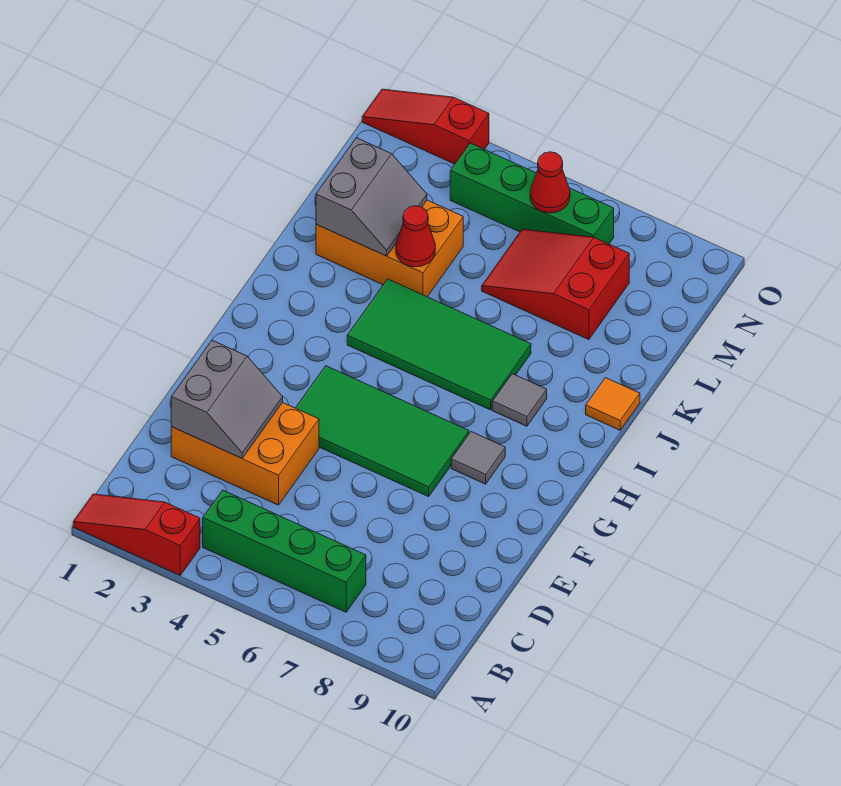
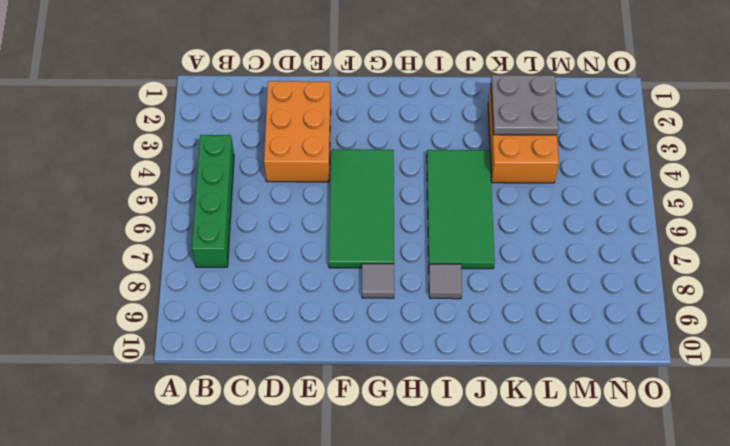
grey plate K2:L3 level 2 -> grey slope K2:L3 level 2 top 2
none -> red slope A1:A3 level 1 top 3
none -> orange tile J10 level 1
none -> red slope L6:M8 level 1 top 8

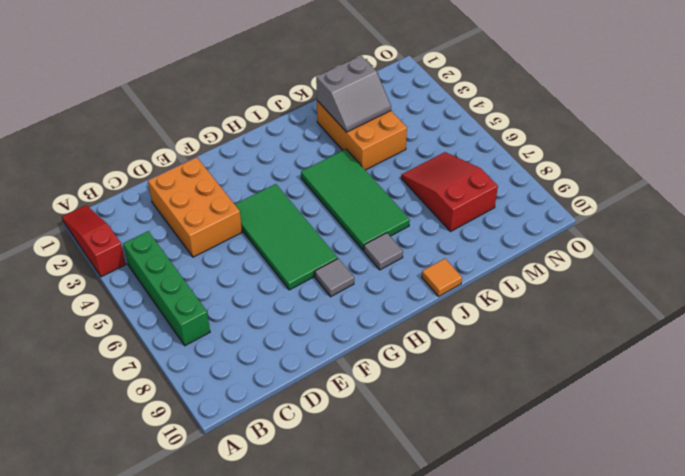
none -> green brick N4:N7 level 1
none -> red slope O1:O3 level 1 top 3
none -> grey slope D2:E3 level 2 top 2

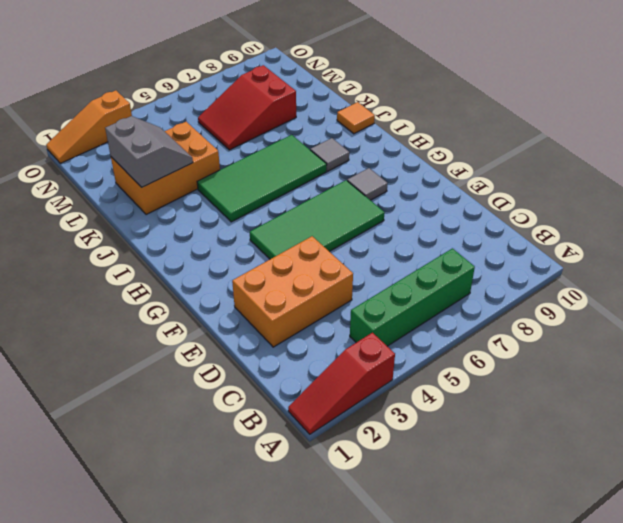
orange slope O1:O3 level 1 top 3 -> red slope O1:O3 level 1 top 3
none -> green brick N4:N7 level 1
none -> grey slope D2:E3 level 2 top 2
none -> red cone K4 level 2

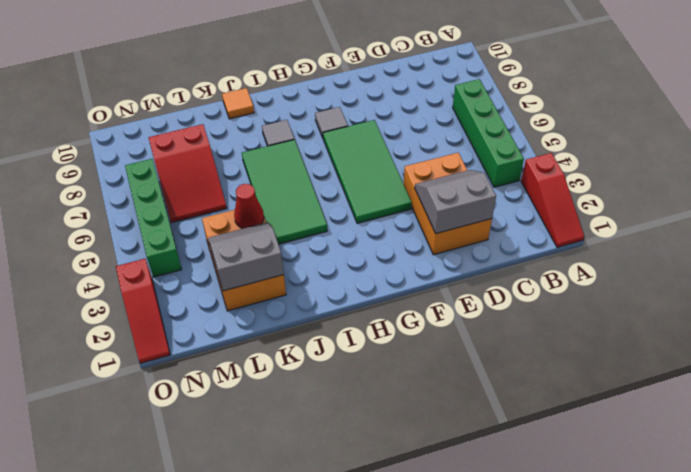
none -> red cone N6 level 2

